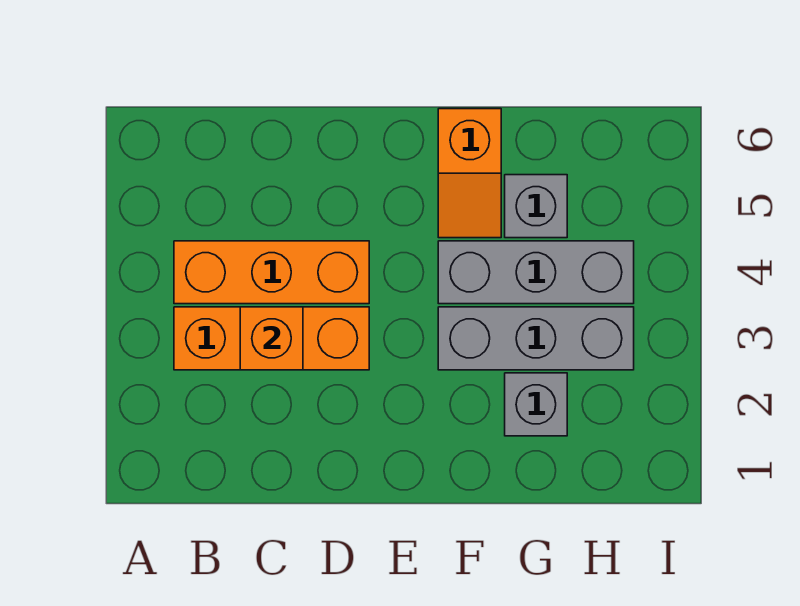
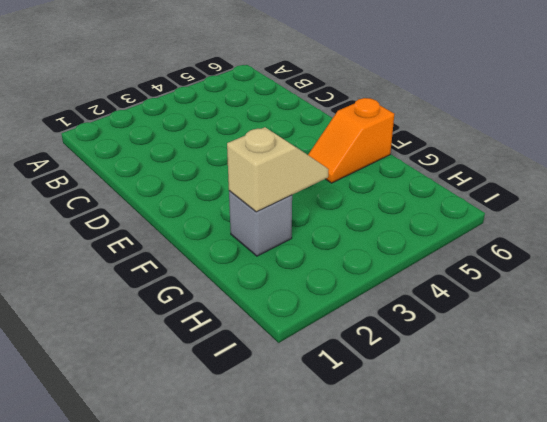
tan slope G2:G3 level 2 top 2 -> none
none -> orange brick B3:D3 level 1
none -> orange brick B4:D4 level 1

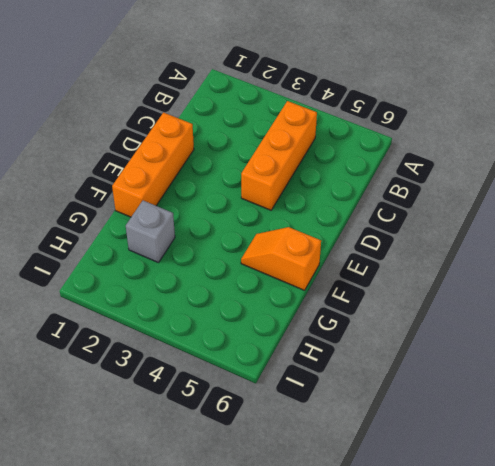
orange brick D1:F1 level 1 -> orange brick B3:D3 level 1
none -> grey brick F3:H3 level 1
none -> grey brick F4:H4 level 1

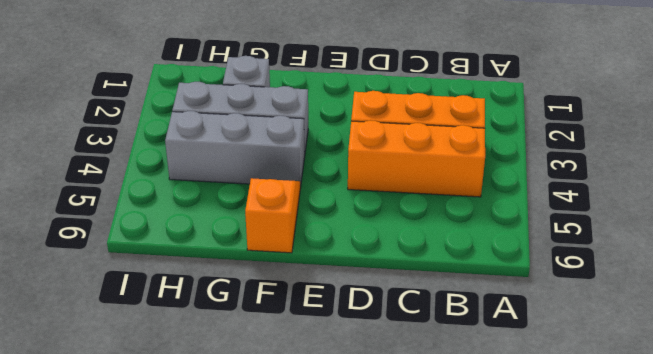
none -> grey brick G5 level 1
none -> orange brick C3 level 2

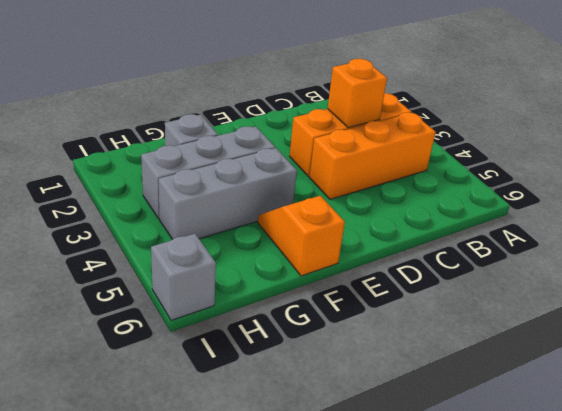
grey brick I6 level 1 -> grey brick G5 level 1

